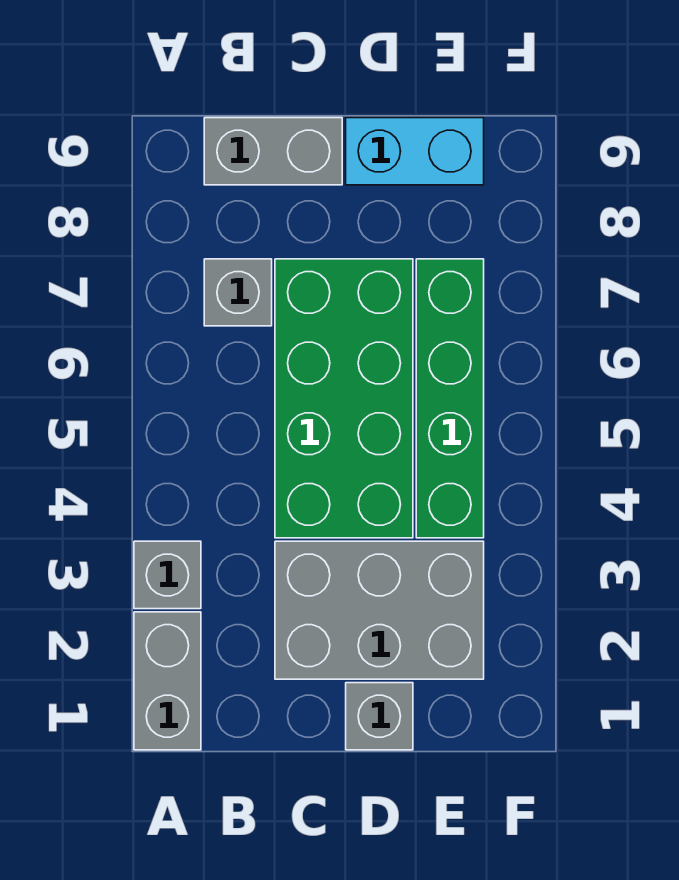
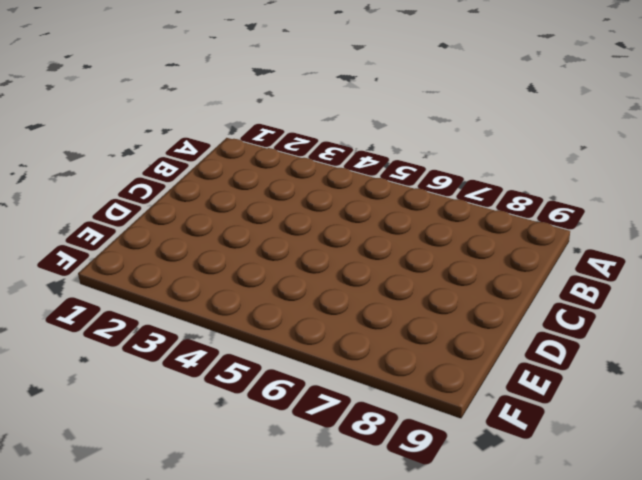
none -> grey brick A1:A2 level 1
none -> grey brick A3 level 1

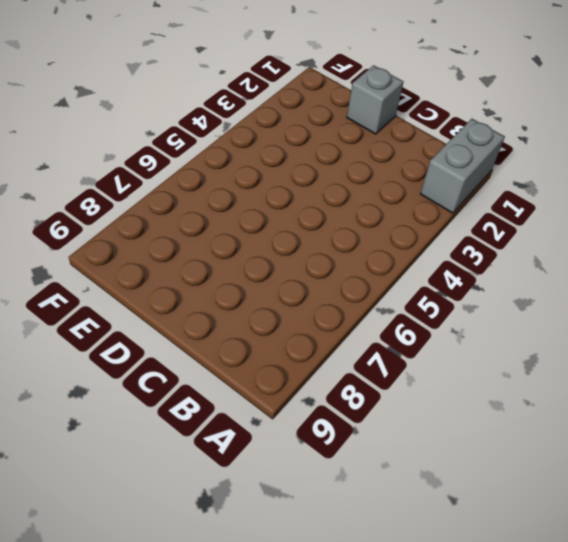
none -> grey brick A3 level 1
none -> grey brick B7 level 1

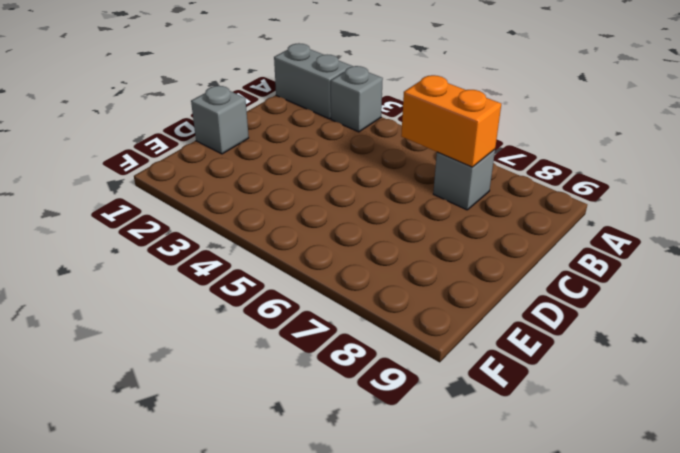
orange brick B6:B7 level 2 -> none
none -> grey brick B9:C9 level 1
none -> grey brick C2:E3 level 1

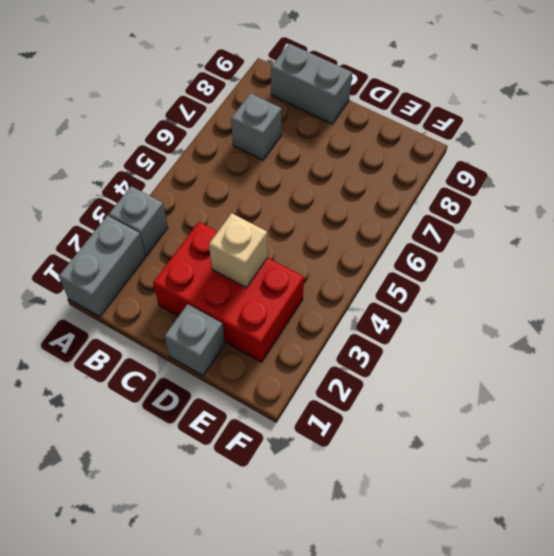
red brick C2:E3 level 1 -> grey brick C2:E3 level 1
tan brick D3 level 2 -> none
none -> green brick C4:D7 level 1
none -> cyan brick D9:E9 level 1

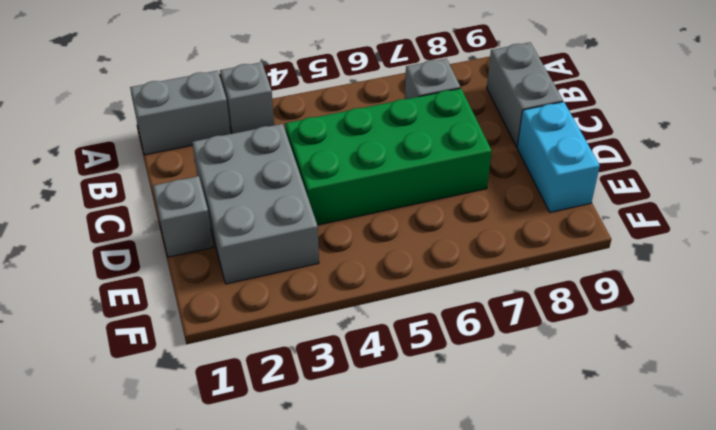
none -> green brick E4:E7 level 1

